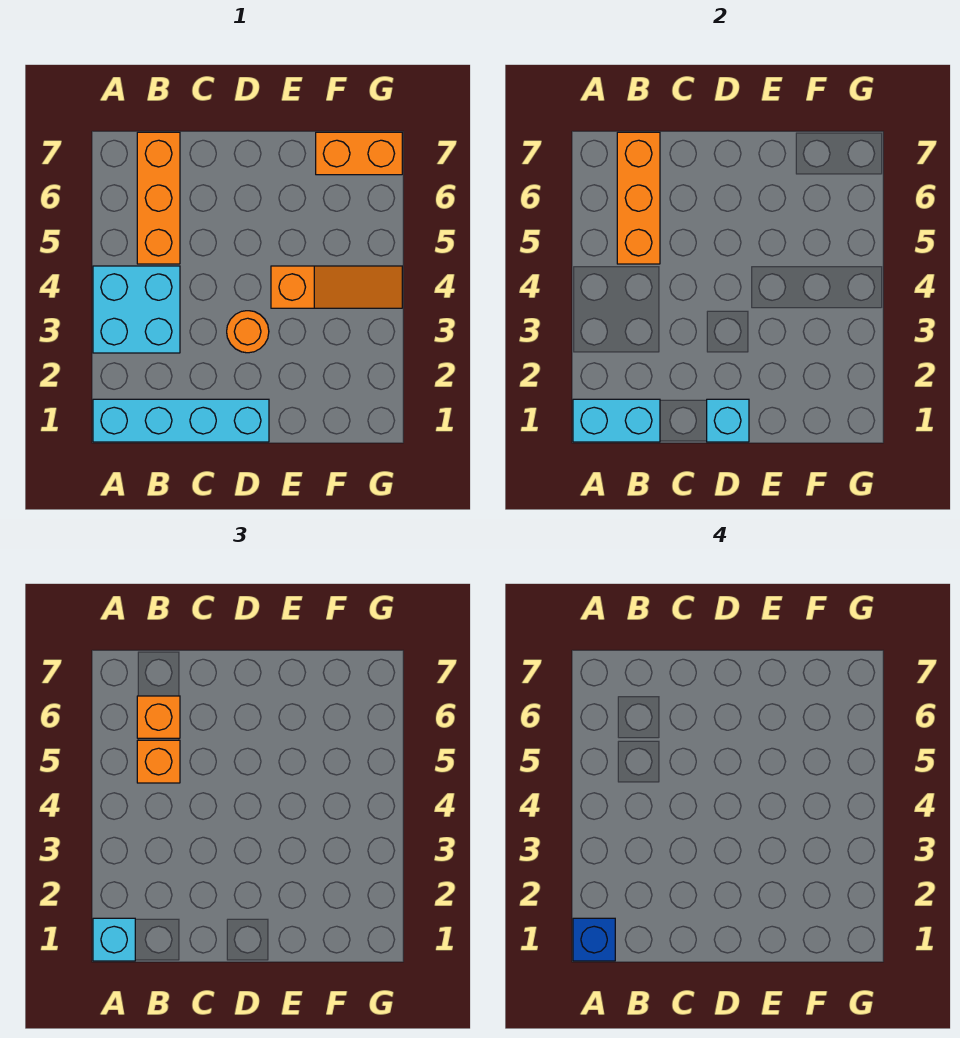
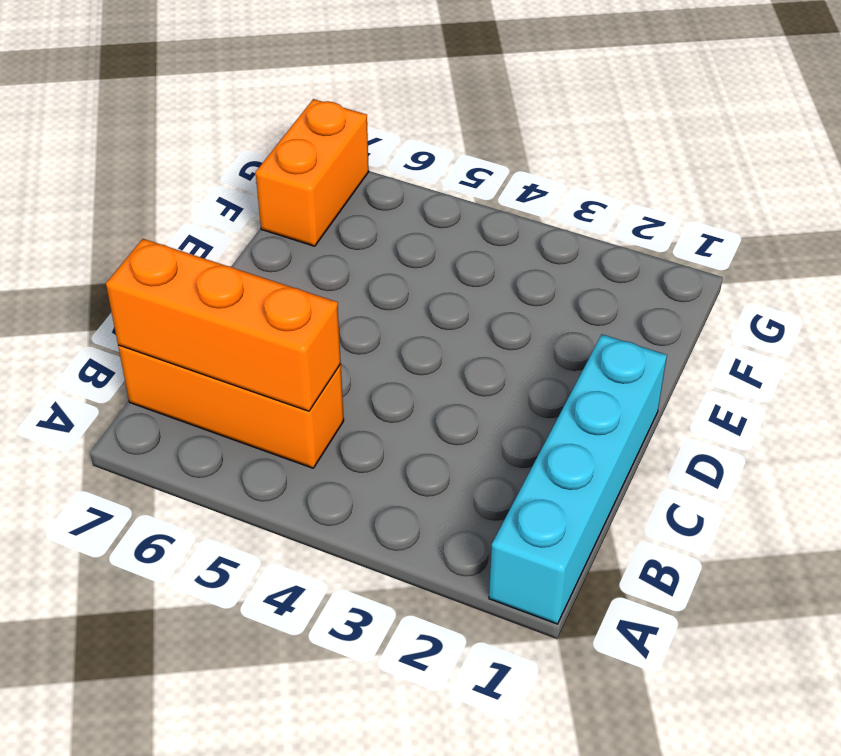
none -> cyan brick A3:B4 level 1
none -> orange round brick D3 level 1
none -> orange slope E4:G4 level 1 top E

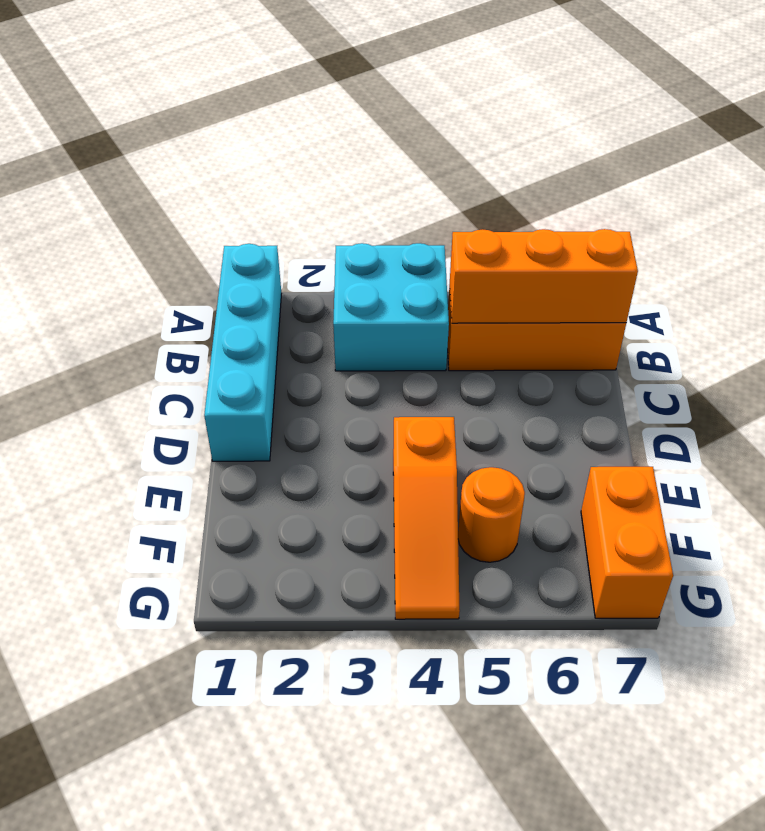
orange round brick F5 level 1 -> orange round brick D3 level 1
none -> cyan brick A1:B1 level 2
none -> cyan brick D1 level 2
none -> cyan brick A1 level 3

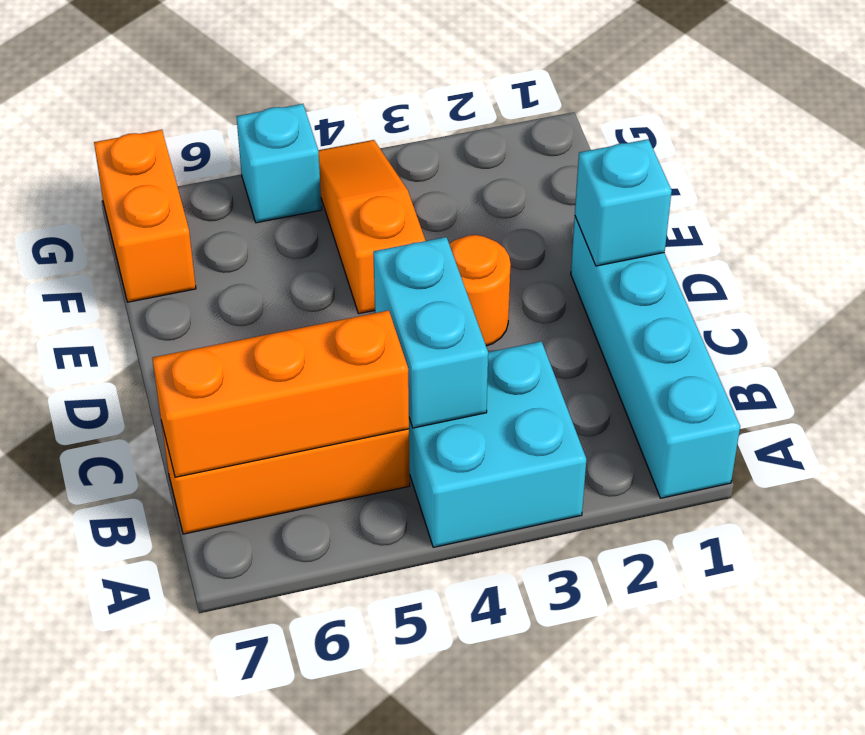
cyan brick B4:C4 level 2 -> cyan brick A1:B1 level 2
cyan brick G5 level 1 -> cyan brick A1 level 3
none -> orange brick B5 level 3
none -> orange brick B6 level 3
none -> blue brick A1 level 4

